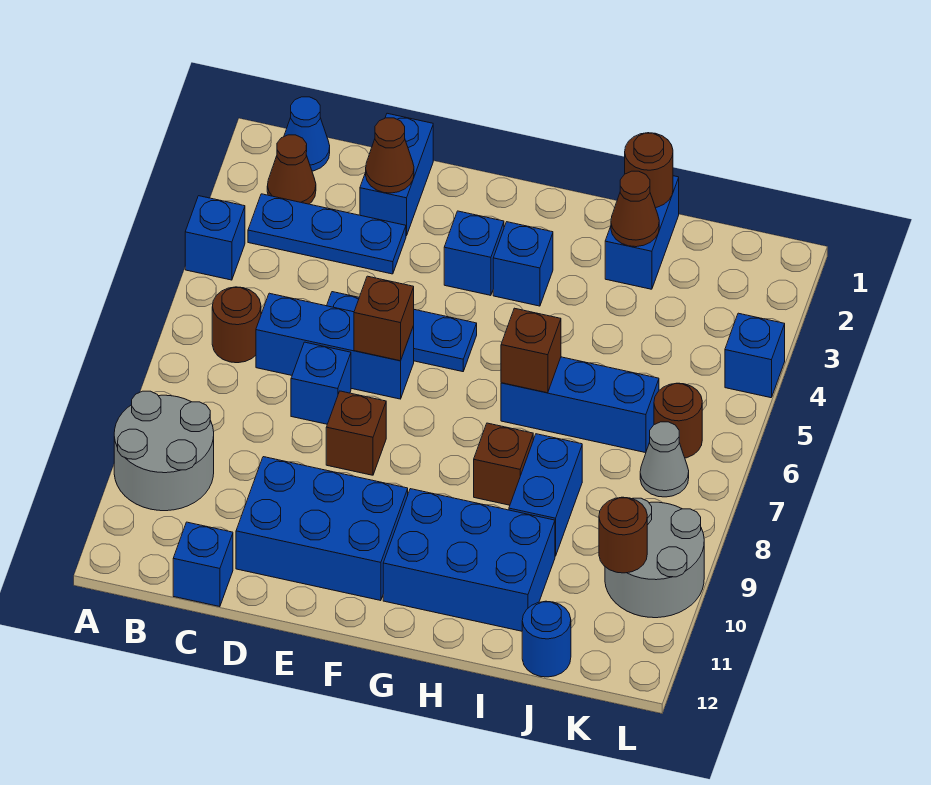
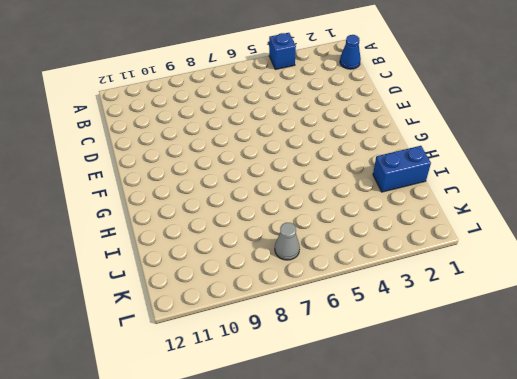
none -> grey round brick A9:B10 level 1
none -> brown cone B2 level 1
none -> blue plate B3:D3 level 1
none -> brown round brick B6 level 1

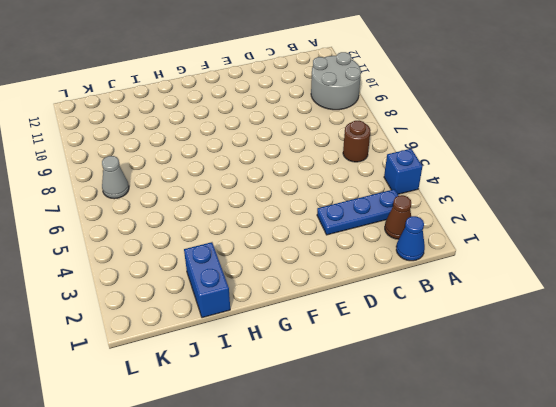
none -> blue brick C6:E6 level 1
none -> blue brick C12 level 1
none -> blue brick D1:D2 level 1
none -> blue plate D5:F5 level 1

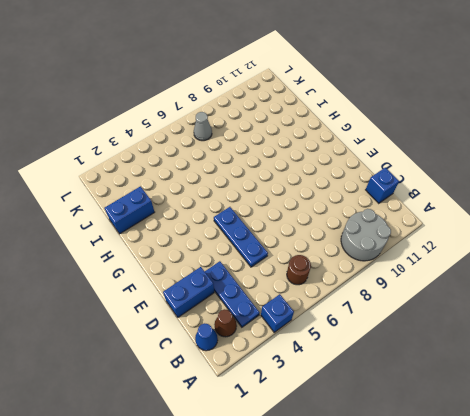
none -> blue brick C6:E6 level 1
none -> blue brick D7 level 1
none -> blue brick D10:F11 level 1
none -> brown brick E8 level 1

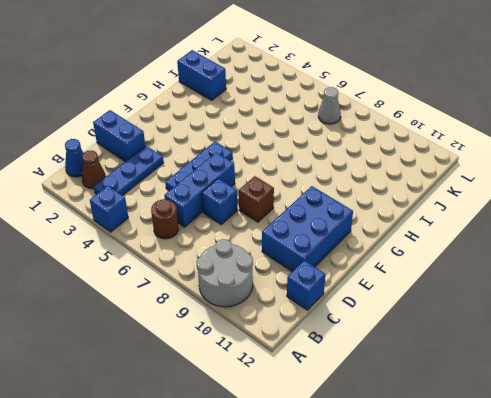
none -> blue brick F3 level 1
none -> blue brick G3 level 1
none -> blue brick G10:I11 level 1
none -> blue brick H6:J6 level 1

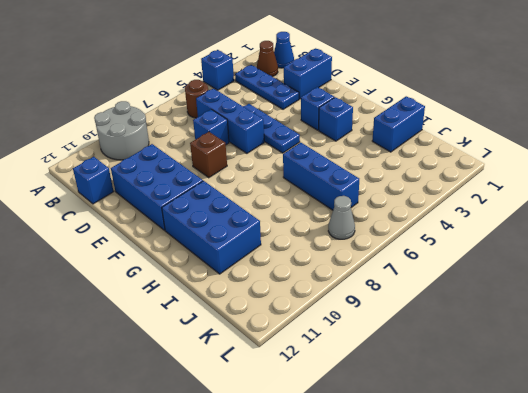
none -> brown brick H8 level 1
none -> blue brick I8:I9 level 1
none -> blue round brick J12 level 1
none -> brown round brick K6 level 1

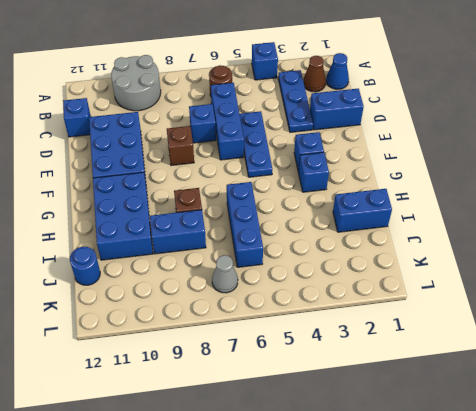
none -> brown round brick K6 level 1
none -> grey round brick K9:L10 level 1
none -> blue brick L4 level 1
none -> brown cone D2 level 2

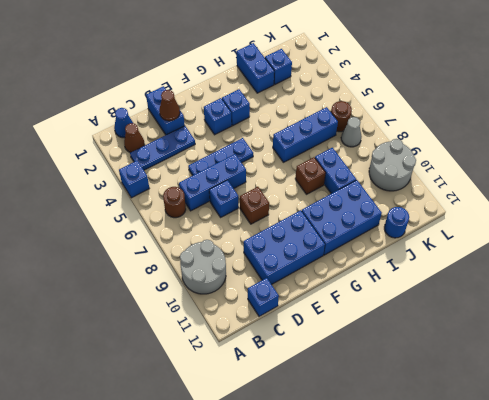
blue brick J2 level 1 -> blue brick L4 level 1
none -> brown brick E6 level 2
none -> brown brick H6 level 2
none -> brown round brick I1 level 2
none -> brown cone I2 level 2

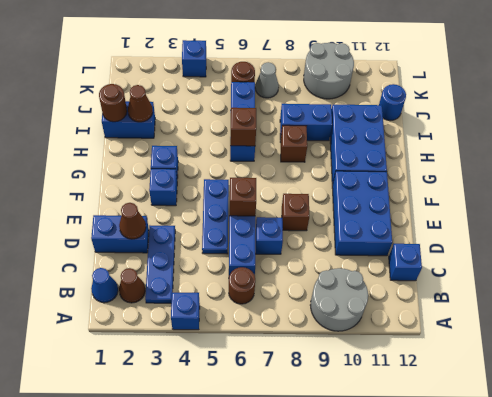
none -> brown round brick K10 level 2

